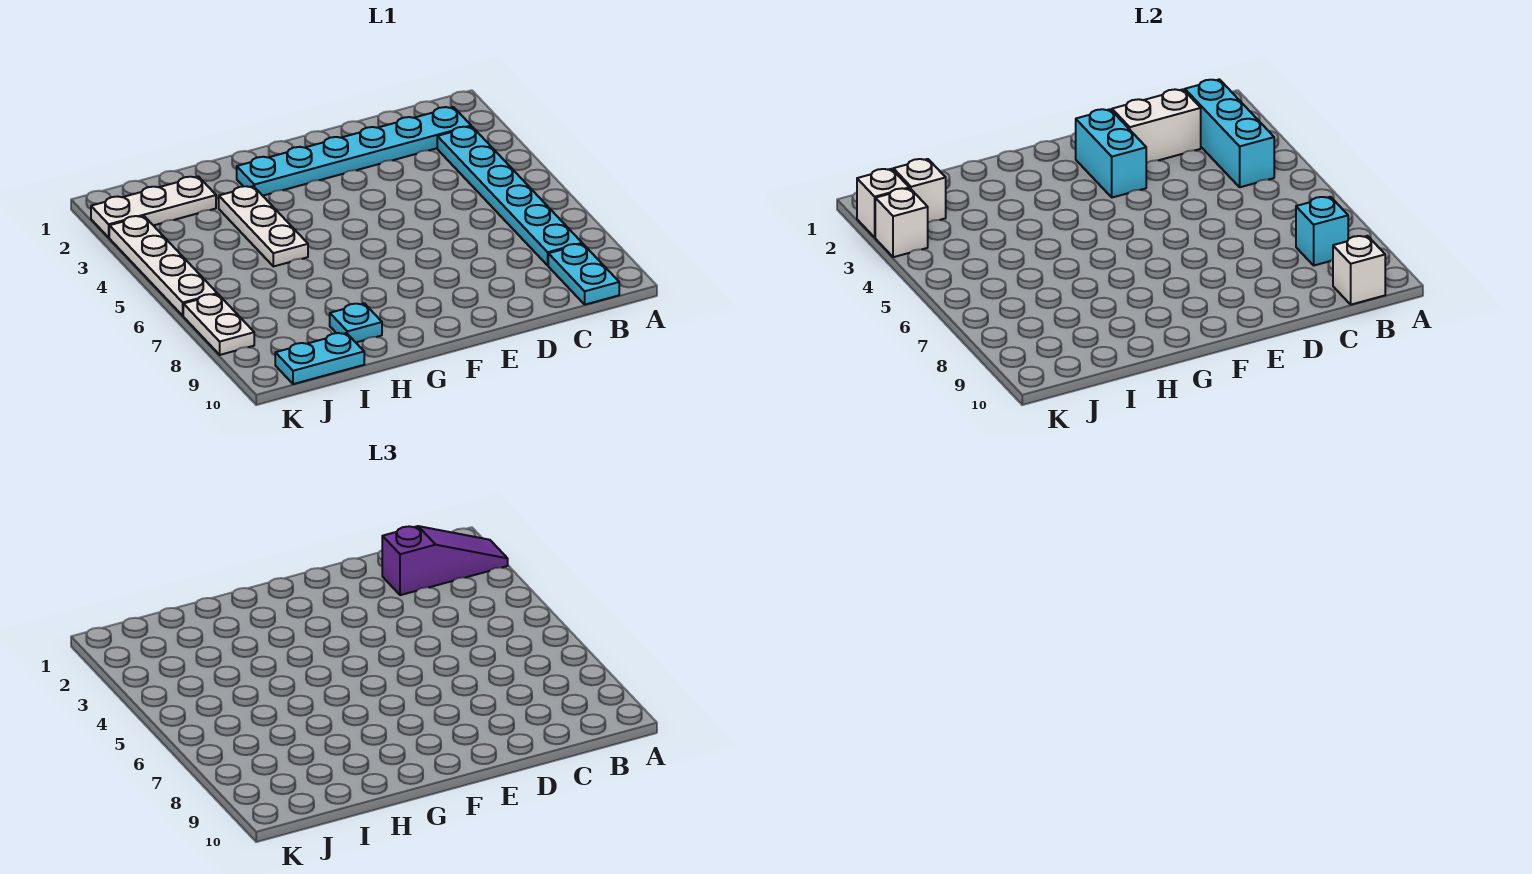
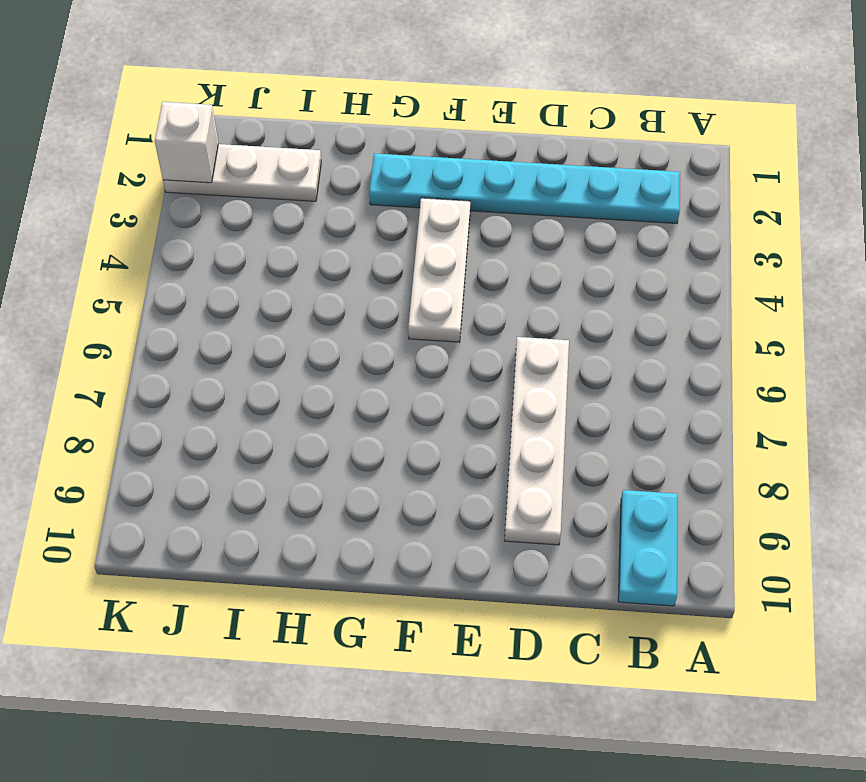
white plate D6:D9 level 1 -> white plate K3:K6 level 1
white plate F3:F5 level 1 -> white plate H3:H5 level 1
none -> cyan plate B3:B8 level 1
none -> cyan plate H9 level 1
none -> cyan plate I10:J10 level 1

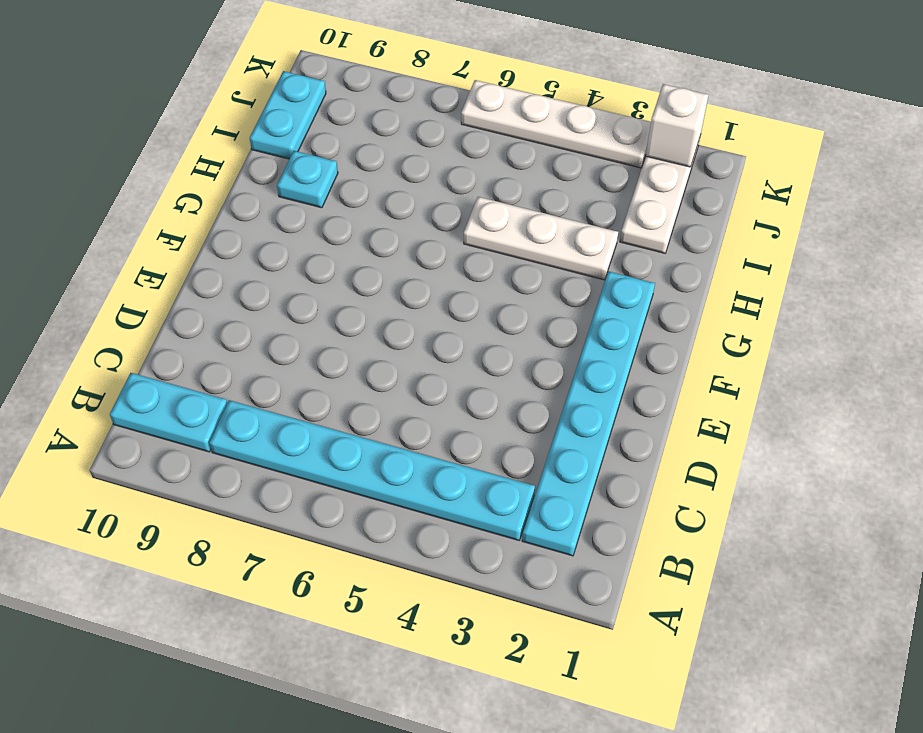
none -> white plate K7:K8 level 1
none -> cyan brick B2:B4 level 2
none -> cyan brick B8 level 2

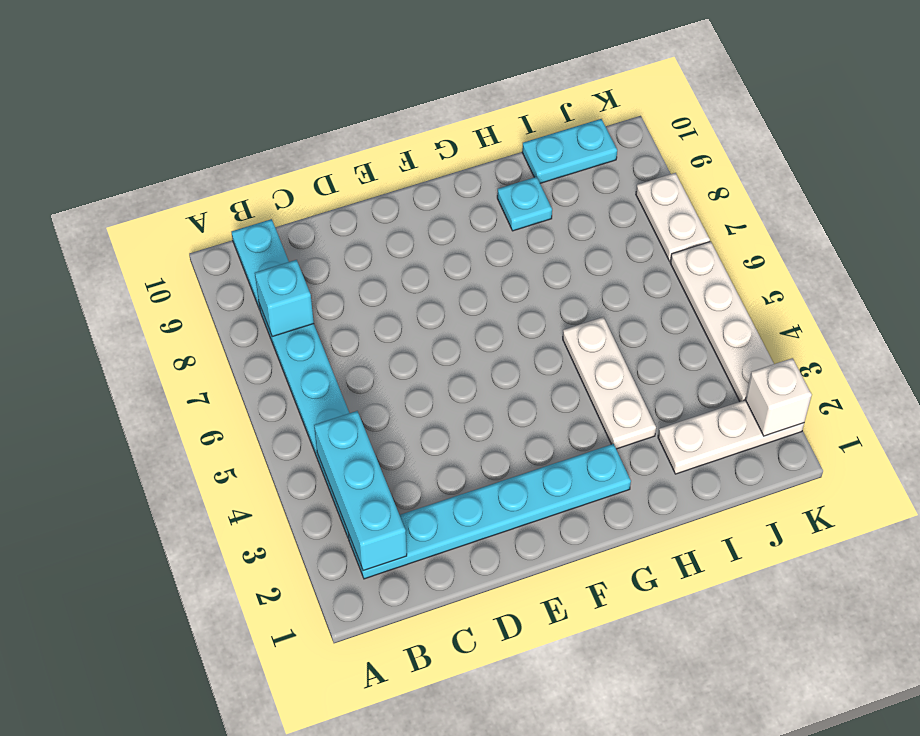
none -> white brick B10 level 2
none -> white brick C2:D2 level 2
none -> cyan brick E2:E3 level 2

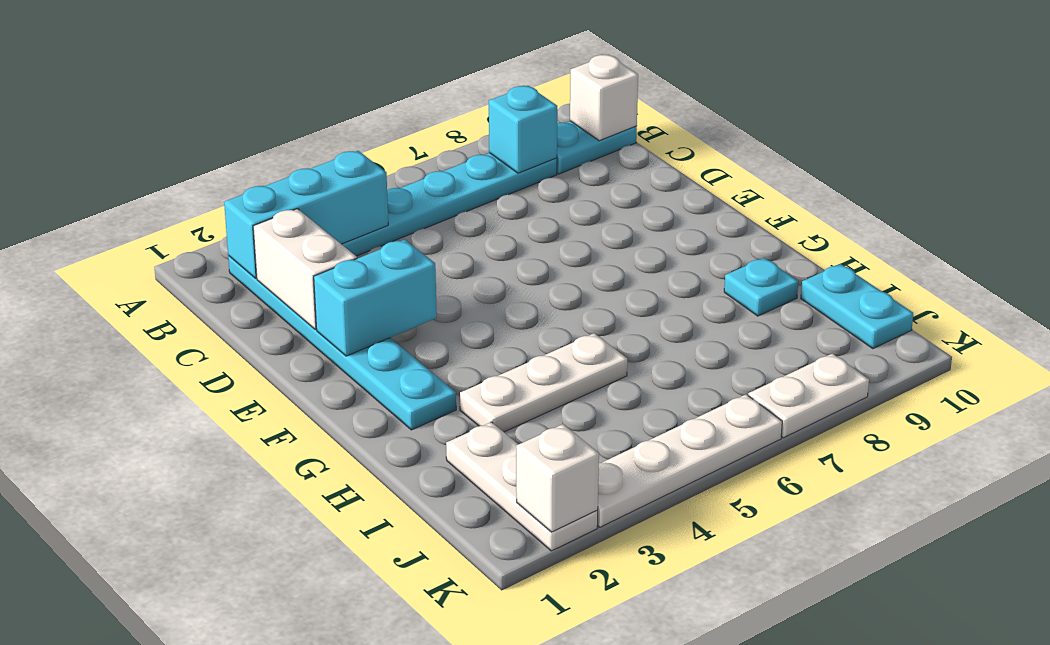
none -> white brick J2 level 2
none -> white brick K3 level 2
none -> purple slope A2:C2 level 3 top C

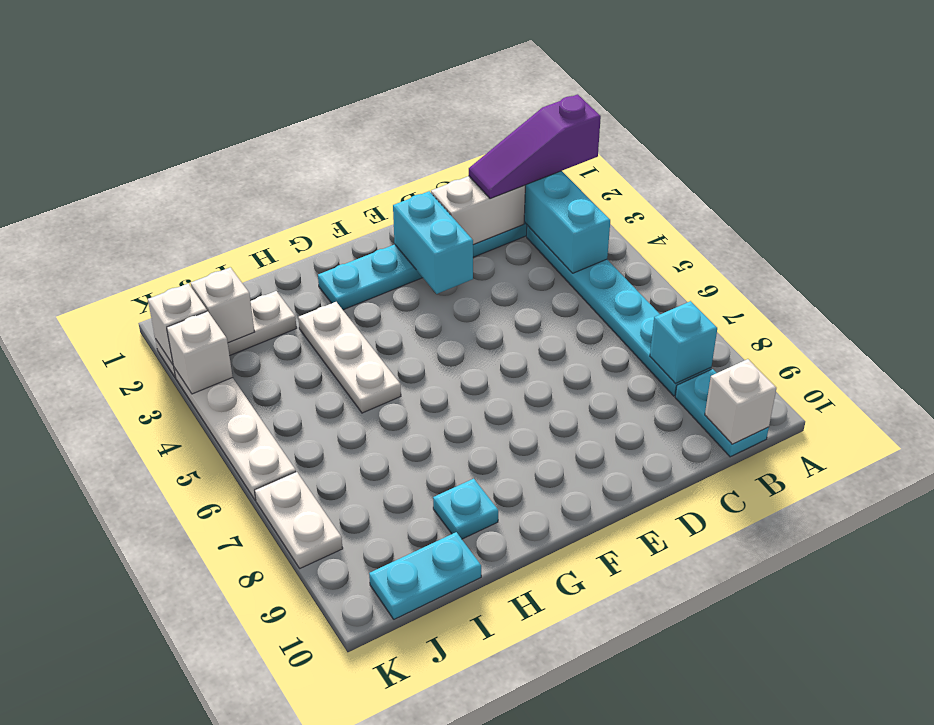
purple slope A2:C2 level 3 top A -> purple slope A2:C2 level 3 top C

